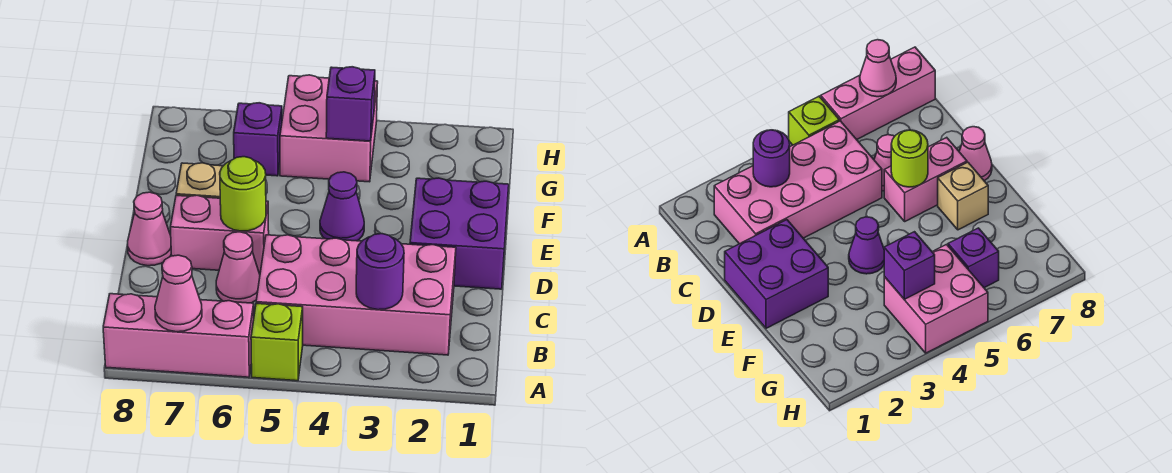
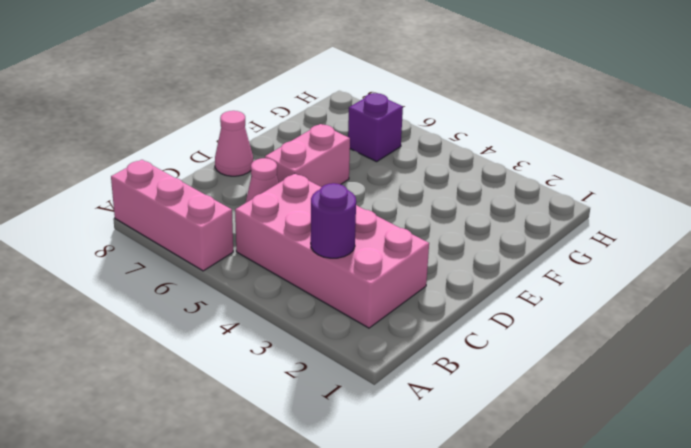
pink brick D6:E6 level 1 -> pink brick D6:D7 level 1
none -> lime brick A5 level 1
none -> purple brick D1:E2 level 1
none -> purple cone E4 level 1

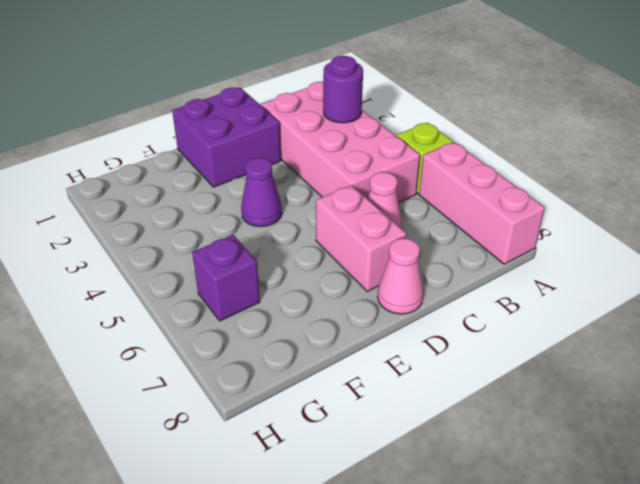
none -> tan brick E7 level 1
none -> pink brick G4:H5 level 1
none -> pink cone A7 level 2

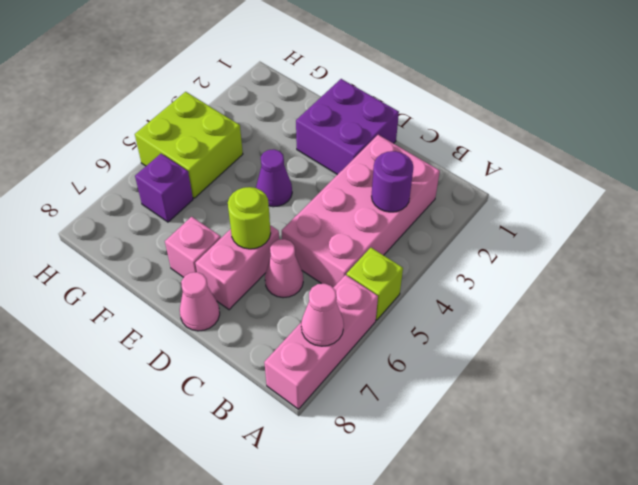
pink brick E7 level 1 -> tan brick E7 level 1
lime brick G4:H5 level 1 -> pink brick G4:H5 level 1
none -> purple brick G4 level 2

